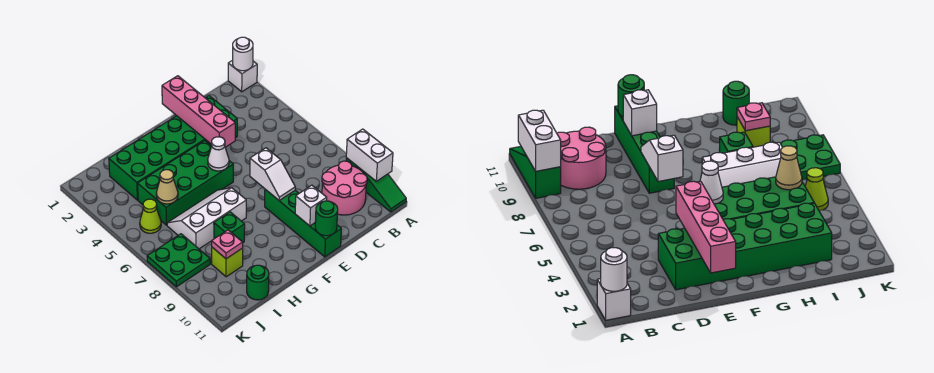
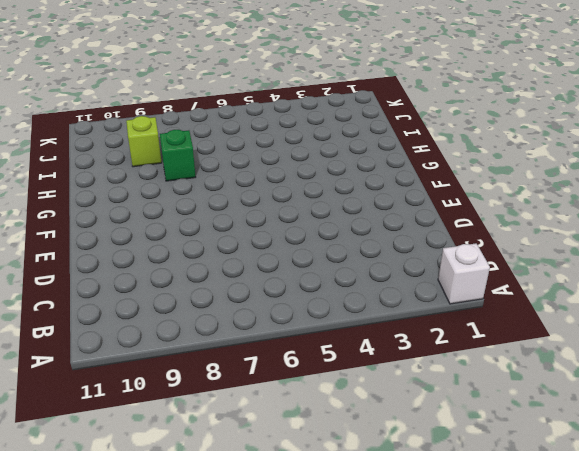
none -> green slope A9:A11 level 1 top 9
none -> pink round brick B9:C10 level 1
none -> green brick D2:I3 level 1

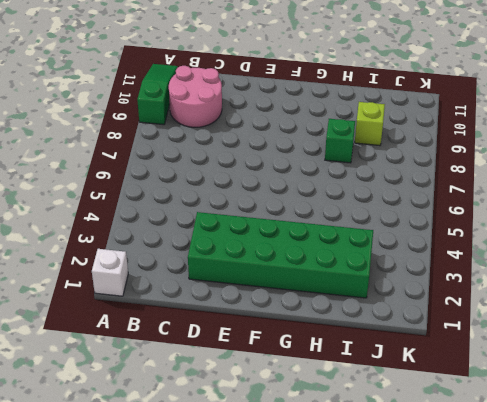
none -> green brick E8:E11 level 1
none -> green brick F4:I5 level 1
none -> white slope G6:I7 level 1 top 7

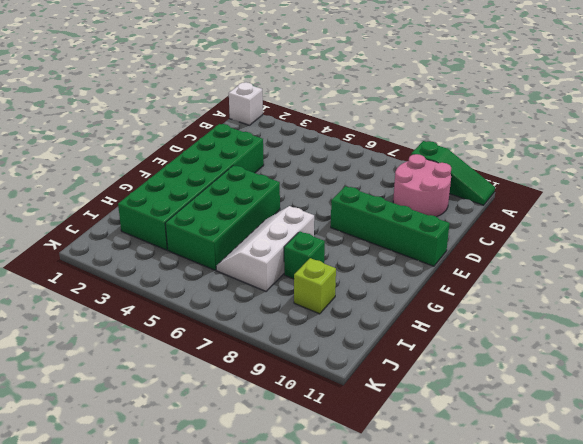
none -> green round brick I11 level 1
none -> lime cone J5 level 1
none -> green plate J7:K8 level 1

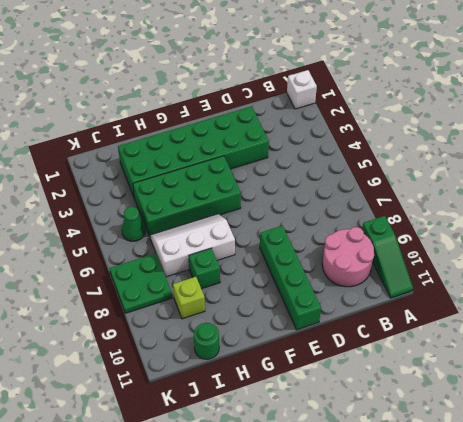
green cone J5 level 1 -> lime cone J5 level 1
none -> white round brick A1 level 2
none -> white brick A9:A10 level 2
none -> pink brick E1:E4 level 2

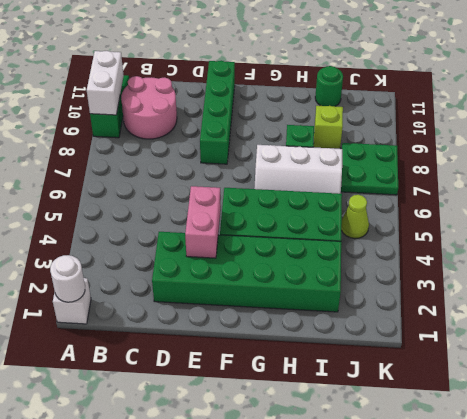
pink brick E3:E4 level 2 -> pink brick E1:E4 level 2
none -> white slope E7:E8 level 2 top 7
none -> white brick E10 level 2
none -> green round brick E11 level 2

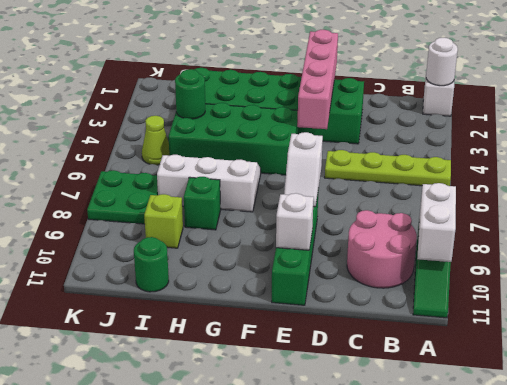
lime plate A5:D5 level 1 -> none
green round brick I4 level 2 -> green round brick E11 level 2
none -> white cone F5 level 2
none -> tan cone I5 level 2
none -> pink plate I9 level 2

